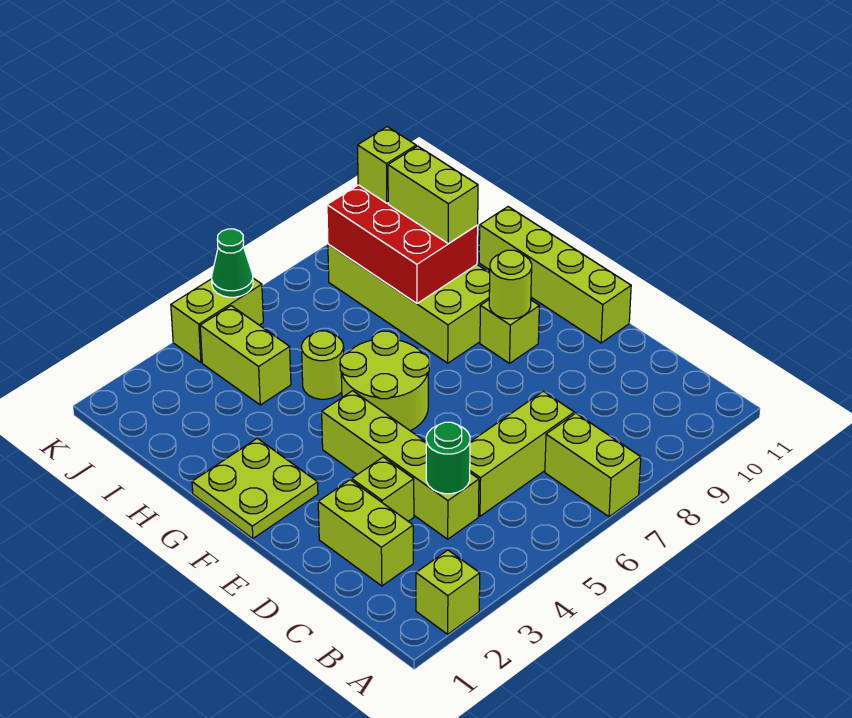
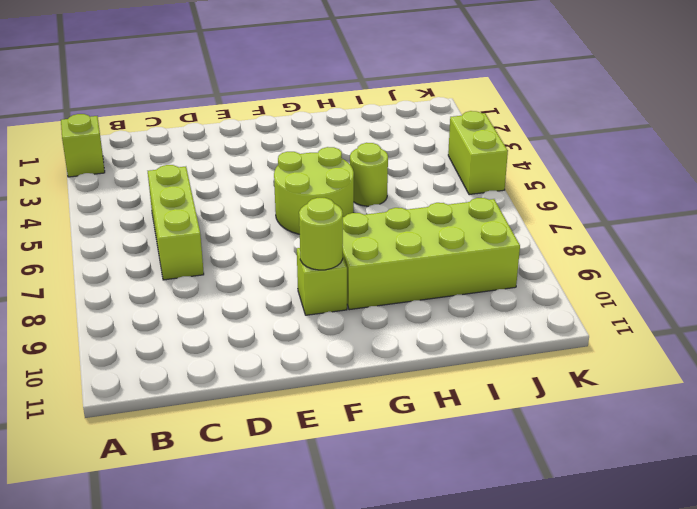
none -> lime brick A7:B7 level 1
none -> lime brick C2:D2 level 1
none -> lime brick C4:F4 level 1

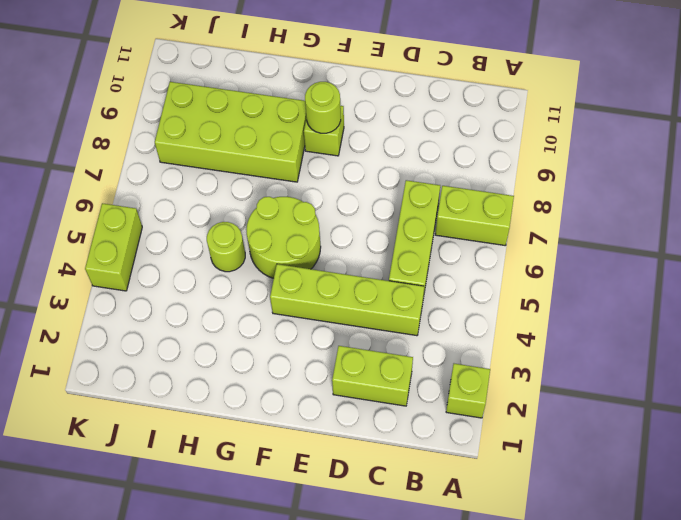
none -> lime brick D3 level 1
none -> lime brick E11:H11 level 1
none -> lime plate F1:G2 level 1

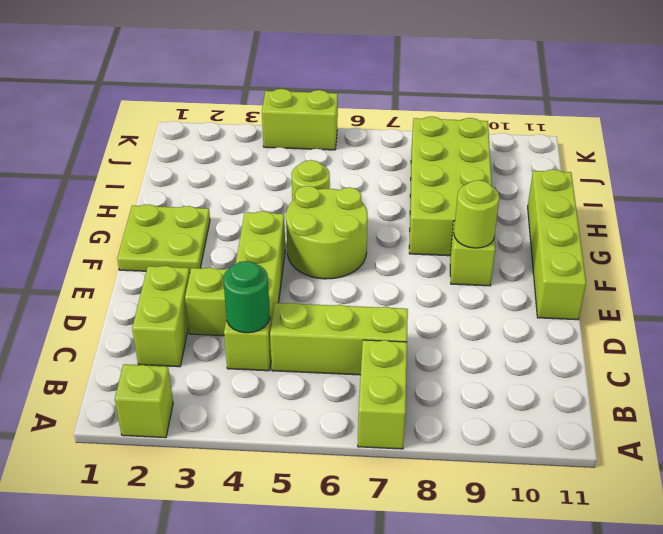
none -> lime brick I4:J4 level 1
none -> red brick H8:J9 level 2
none -> green cone K5 level 2

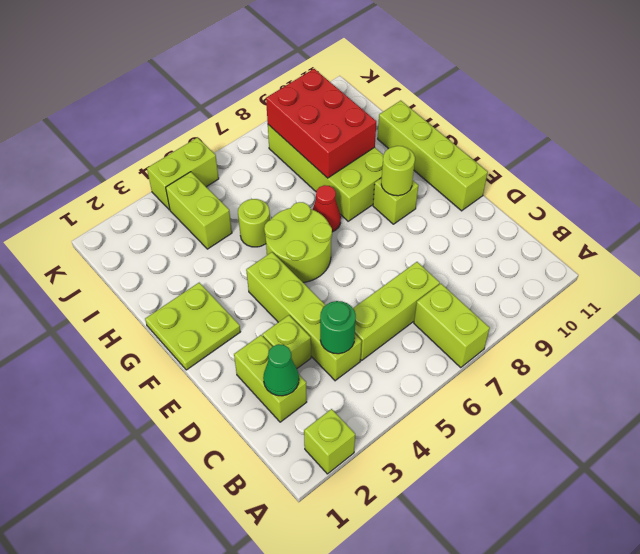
green cone C2 level 2 -> green cone K5 level 2
red cone G7 level 1 -> none
none -> lime brick H9:I9 level 3
none -> lime brick J9 level 3

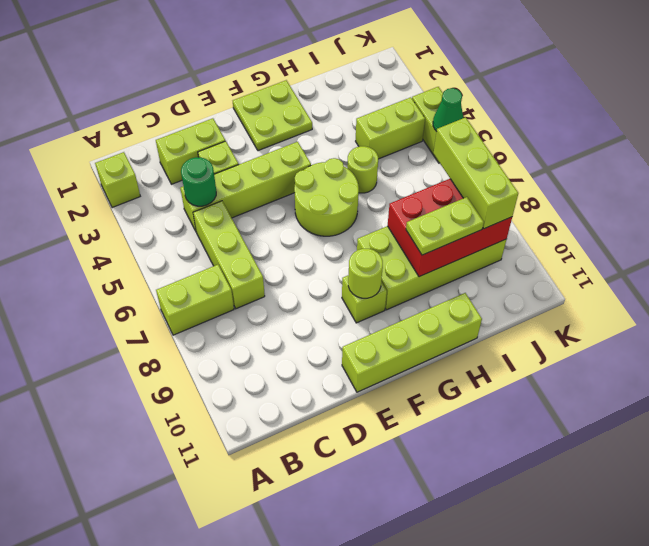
lime plate H9:I9 level 3 -> lime brick H9:I9 level 3
lime brick J7:J9 level 3 -> lime brick J9 level 3

